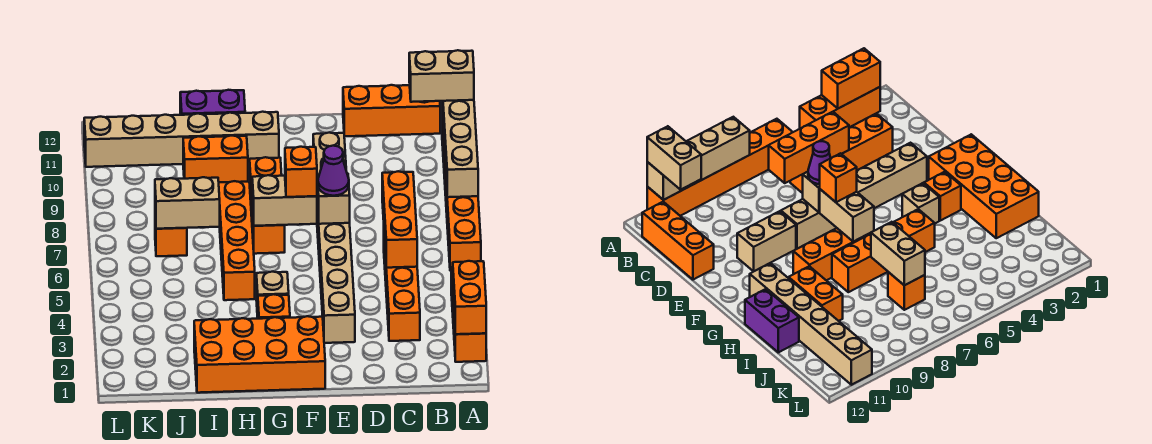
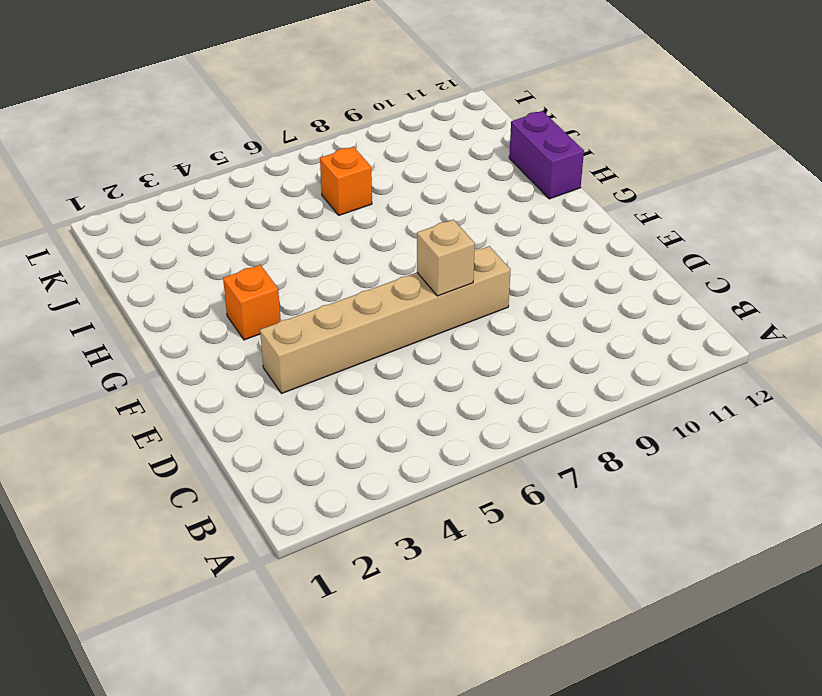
none -> orange brick A2:A4 level 1
none -> orange brick A6:A11 level 1
none -> orange brick B12:D12 level 1

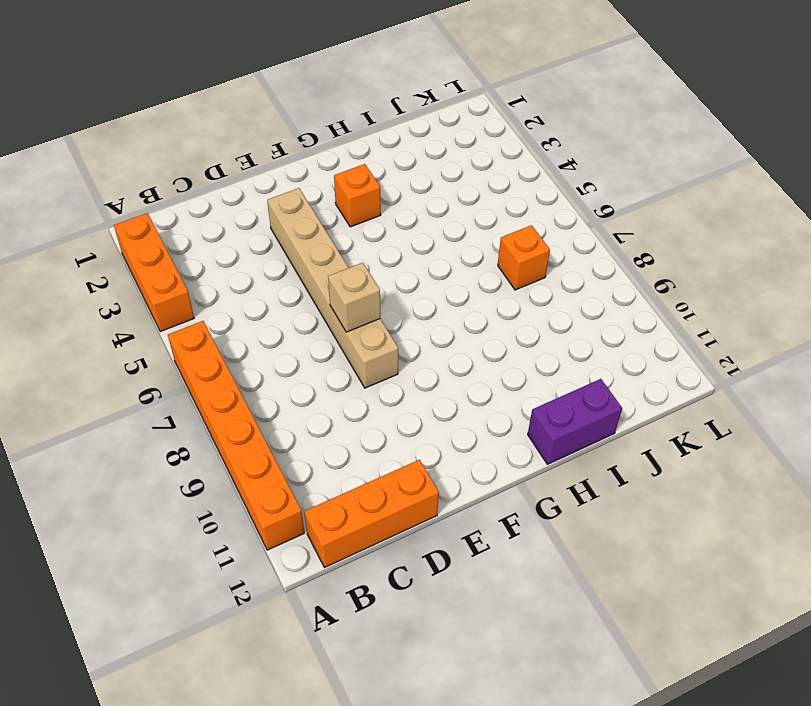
none -> orange brick C3:C6 level 1
none -> tan brick E9:E10 level 1
none -> orange brick F1:I2 level 1

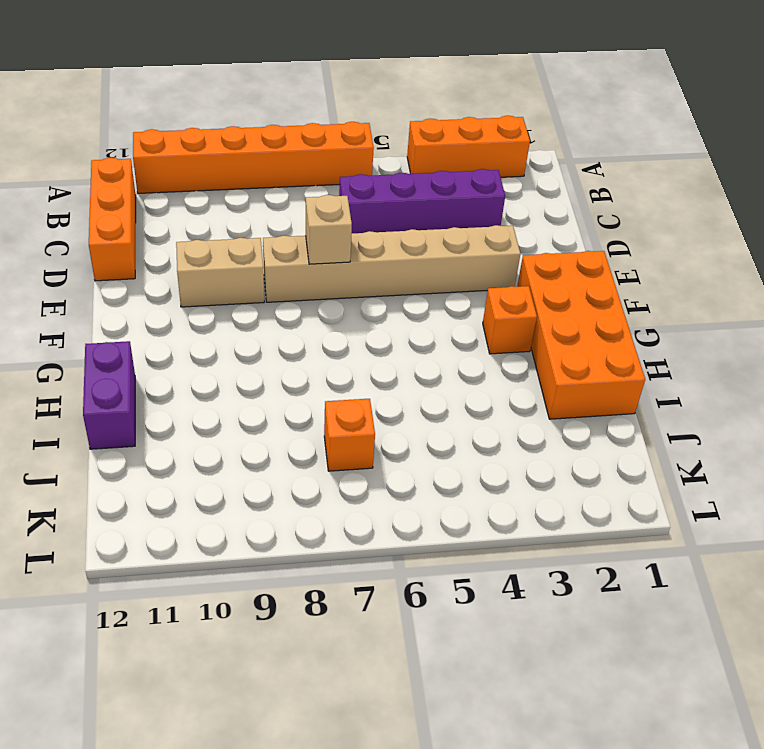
purple brick C3:C6 level 1 -> orange brick C3:C6 level 1
none -> tan brick G4 level 1
none -> orange brick G7:G9 level 1
none -> tan brick G11:L11 level 1

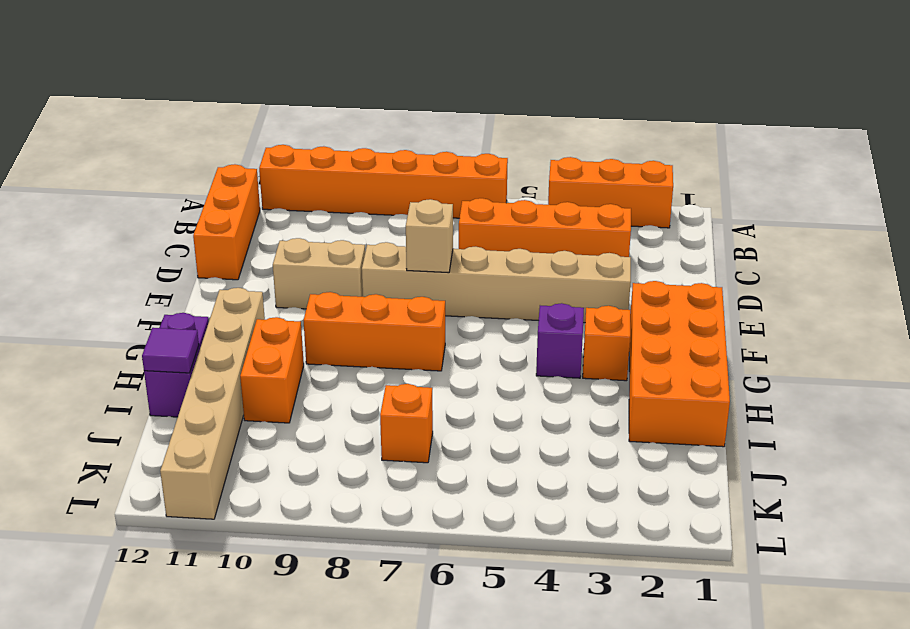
purple brick G4 level 1 -> tan brick G4 level 1
purple tile I12 level 2 -> none
none -> orange brick H5:H8 level 1
none -> orange brick A2:A3 level 2
none -> tan brick A8:A11 level 2

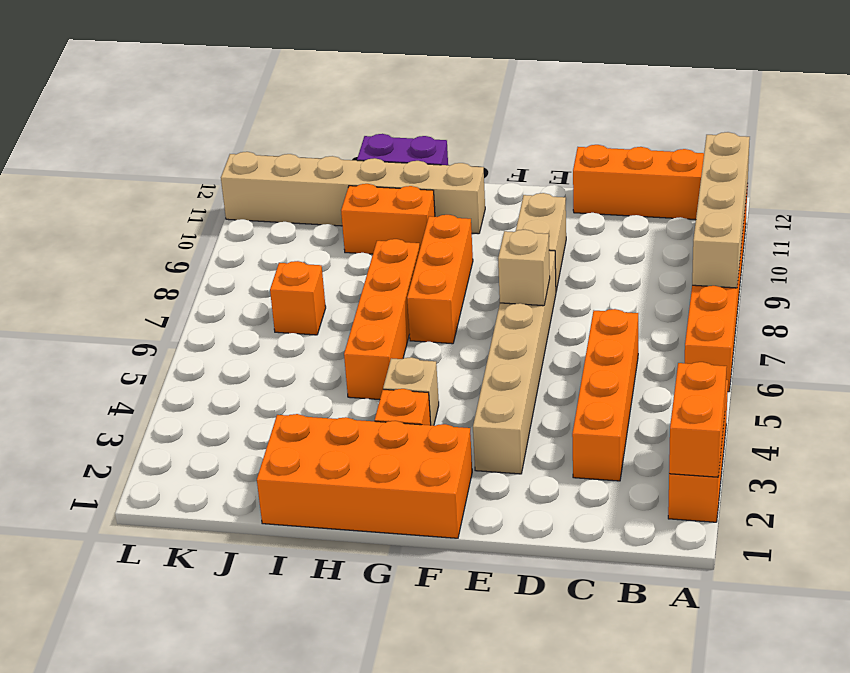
none -> orange brick C5:C7 level 2
none -> tan brick F7:G7 level 2
none -> tan brick I7:J7 level 2

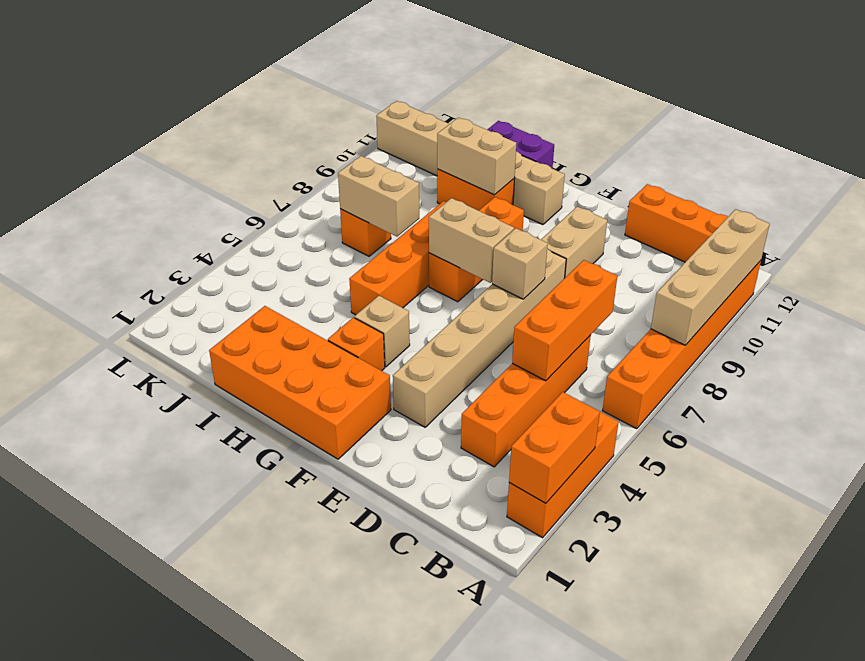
tan brick H10:I10 level 2 -> tan brick A11:B11 level 3
none -> purple cone E7 level 3
none -> orange brick F7 level 3

